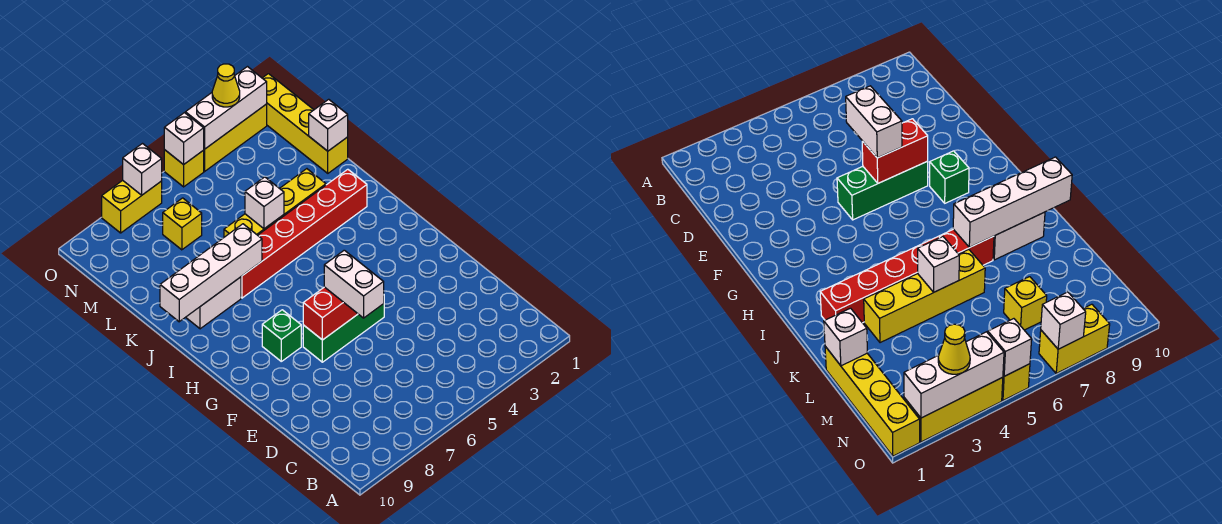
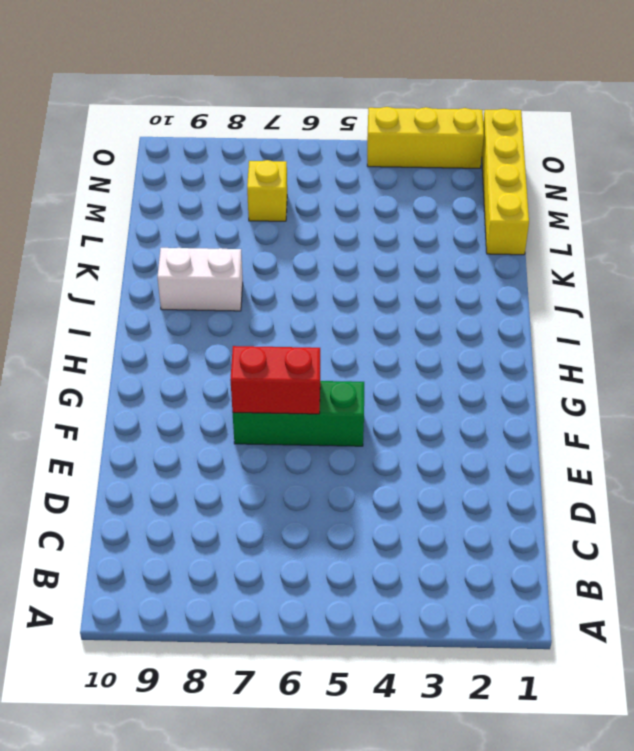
none -> green brick G8 level 1
none -> red brick J2:J7 level 1
none -> yellow brick K3:K6 level 1

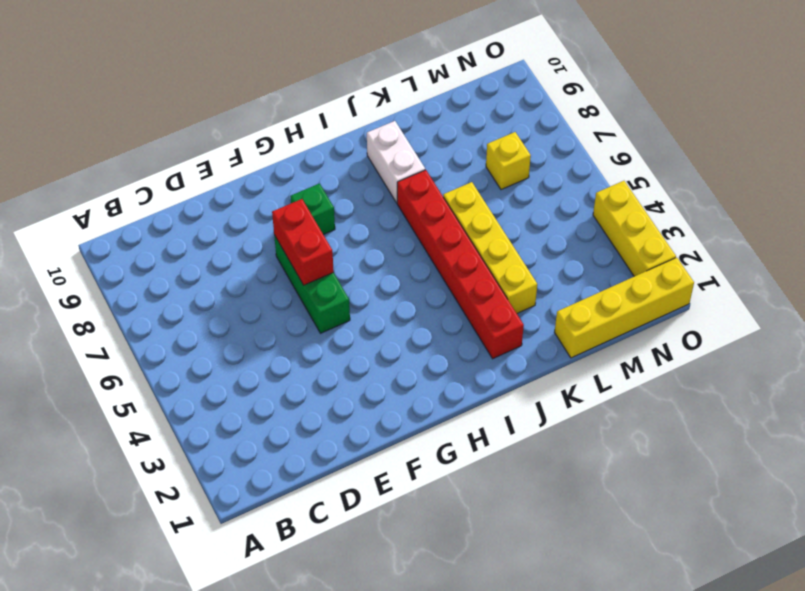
none -> yellow brick O5 level 1
none -> yellow brick O7:O8 level 1
none -> white brick J7:J10 level 2

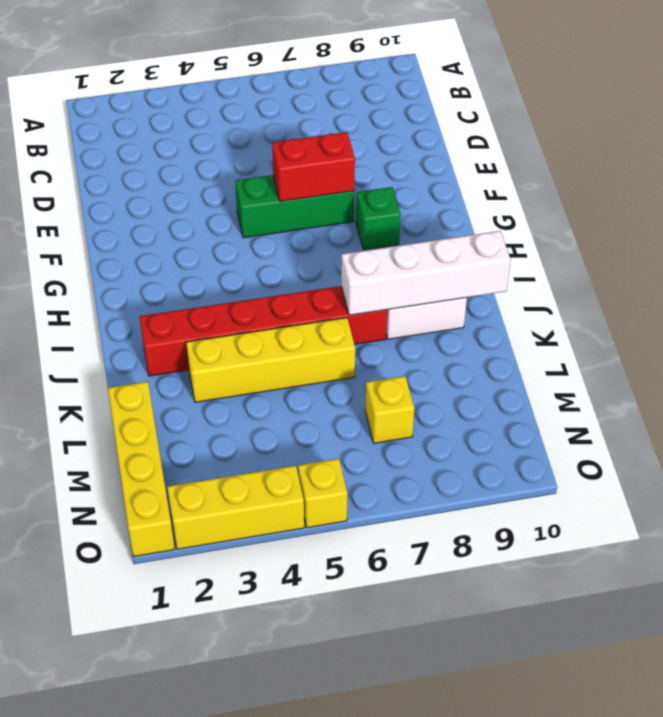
none -> yellow brick O7:O8 level 1
none -> white brick K5 level 2
none -> white brick L1 level 2

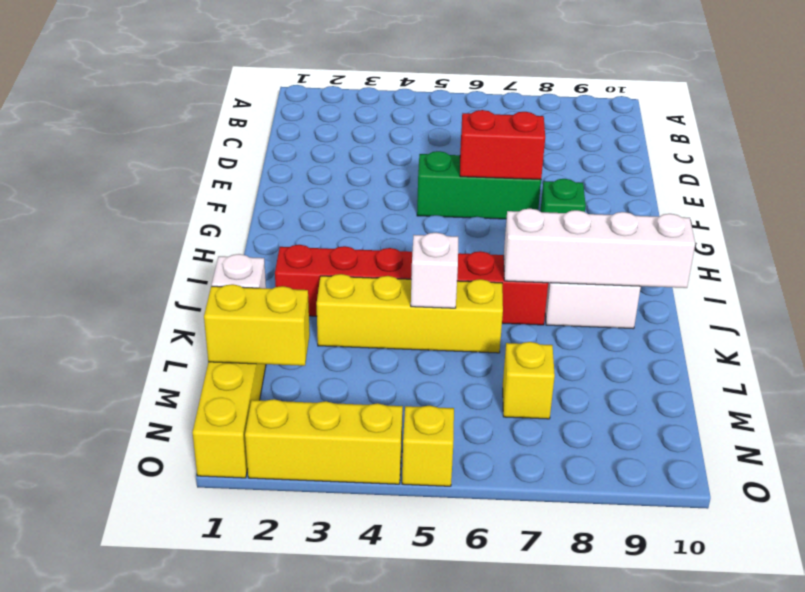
yellow brick M1:M2 level 2 -> yellow brick O7:O8 level 1
none -> white brick O2:O4 level 2
none -> white brick O5 level 2
none -> white brick O7 level 2

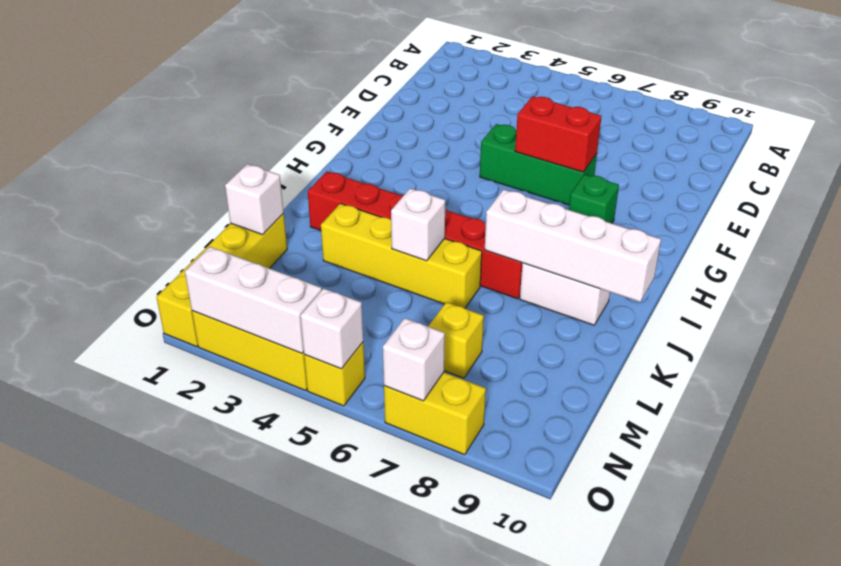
none -> white brick E6:F6 level 3
none -> yellow cone O3 level 3

